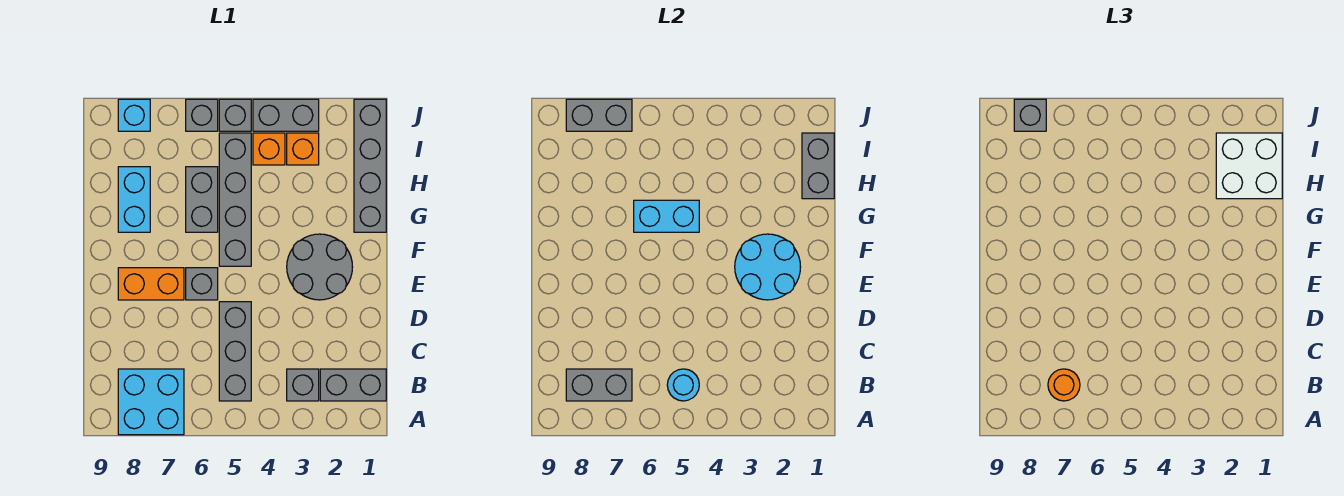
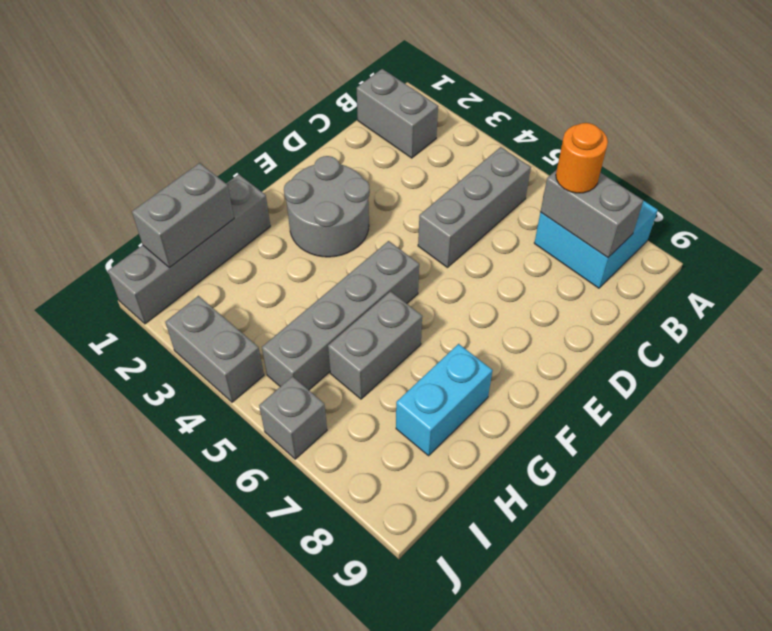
none -> grey brick B3 level 1
none -> grey brick E6 level 1
none -> orange brick E7:E8 level 1

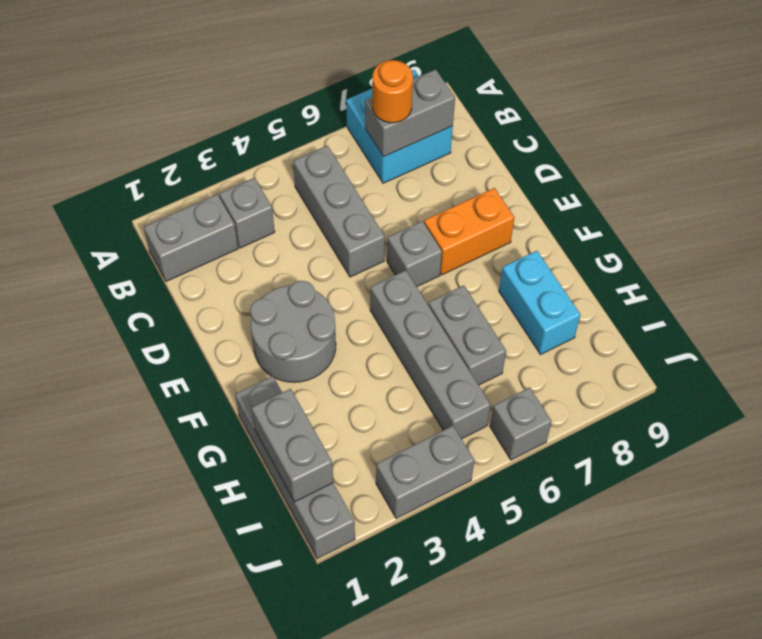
none -> orange brick I3 level 1
none -> orange brick I4 level 1
none -> grey brick J5 level 1

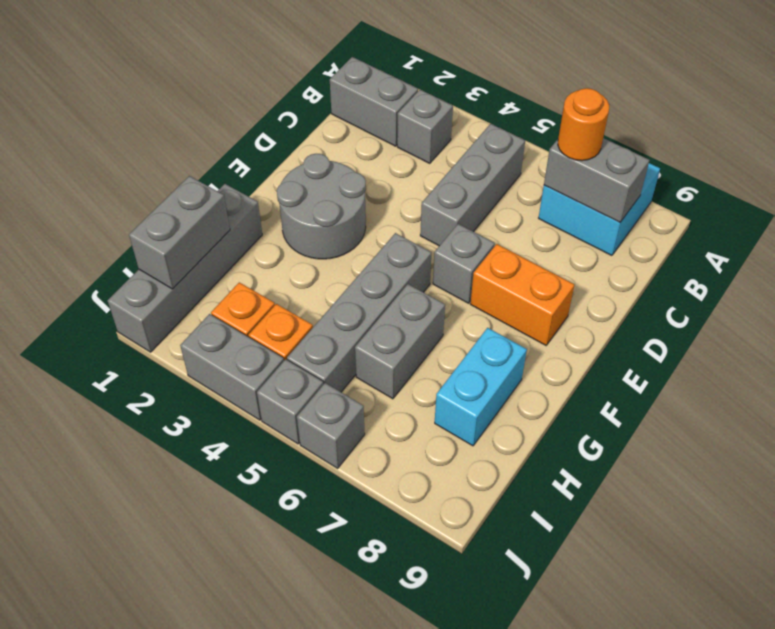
none -> cyan brick J8 level 1
none -> cyan round brick B5 level 2
none -> cyan round brick E2:F3 level 2

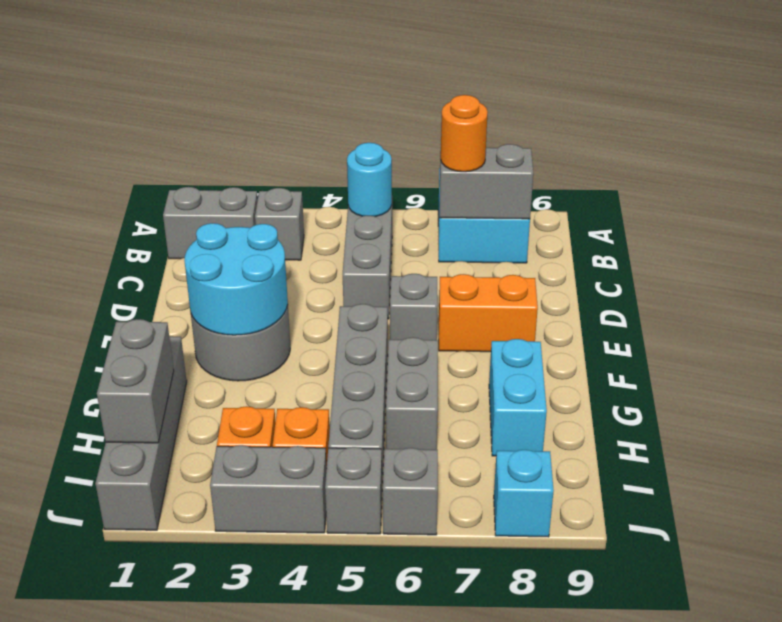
none -> cyan brick G5:G6 level 2
none -> grey brick J7:J8 level 2
none -> white brick H1:I2 level 3

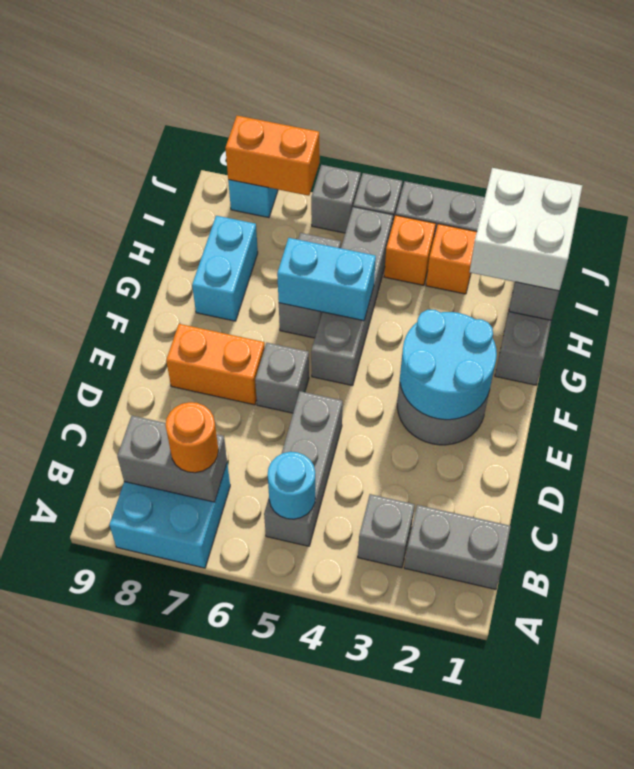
orange brick J7:J8 level 2 -> grey brick J7:J8 level 2
none -> grey brick J8 level 3

